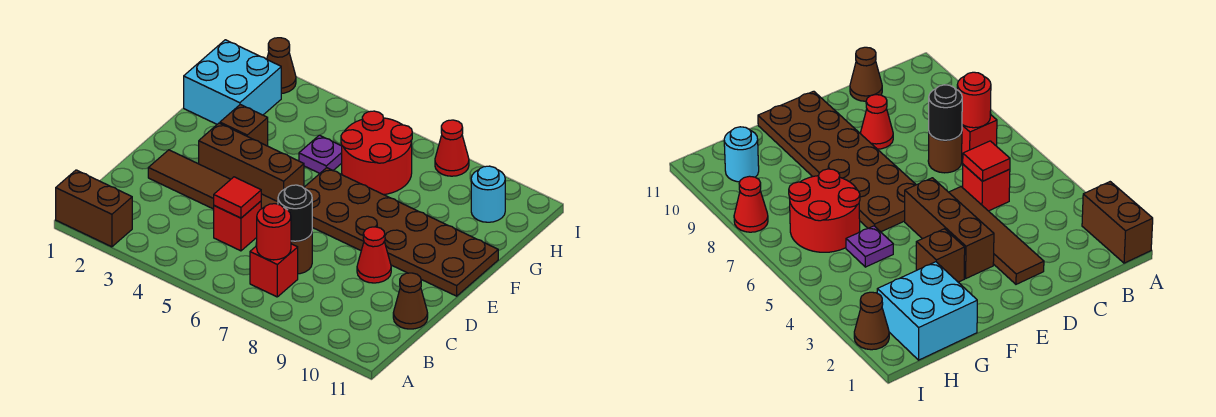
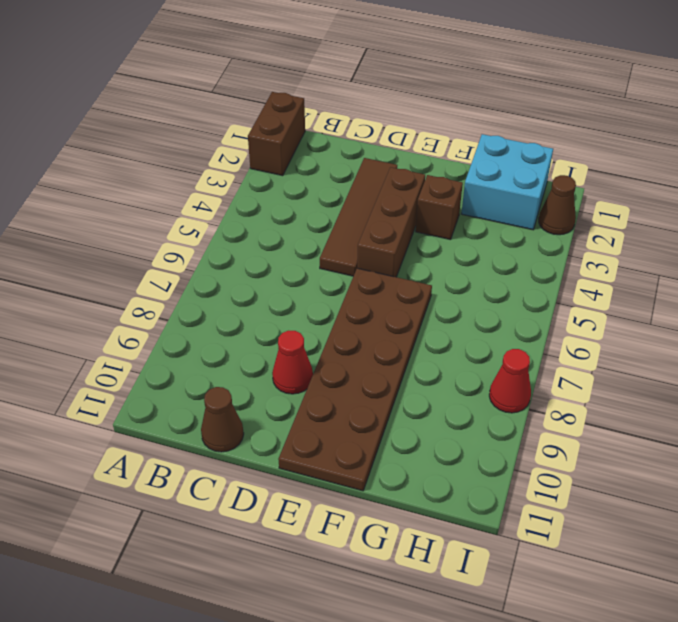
none -> red brick B7 level 1
none -> red brick C5 level 1
none -> brown round brick C7 level 1

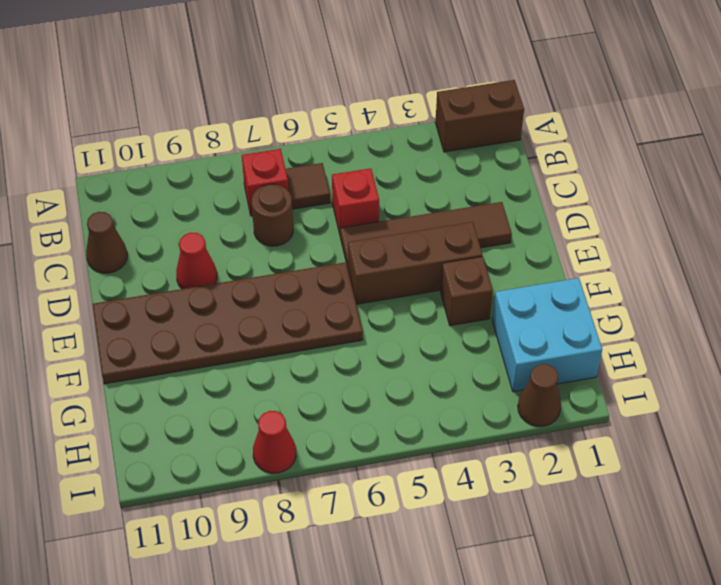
brown tile B6 level 1 -> none
none -> purple plate G5 level 1
none -> red round brick G6:H7 level 1
none -> cyan round brick H10 level 1

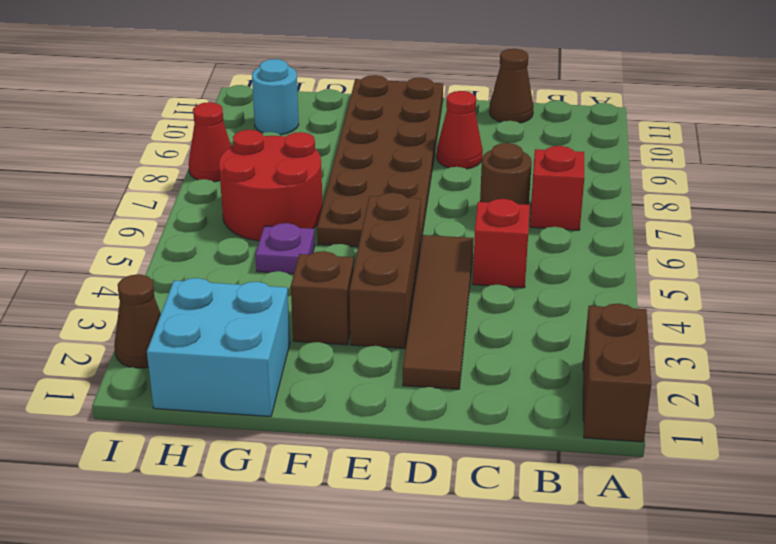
none -> red round brick B7 level 2
none -> red tile C5 level 2
none -> black round brick C7 level 2

